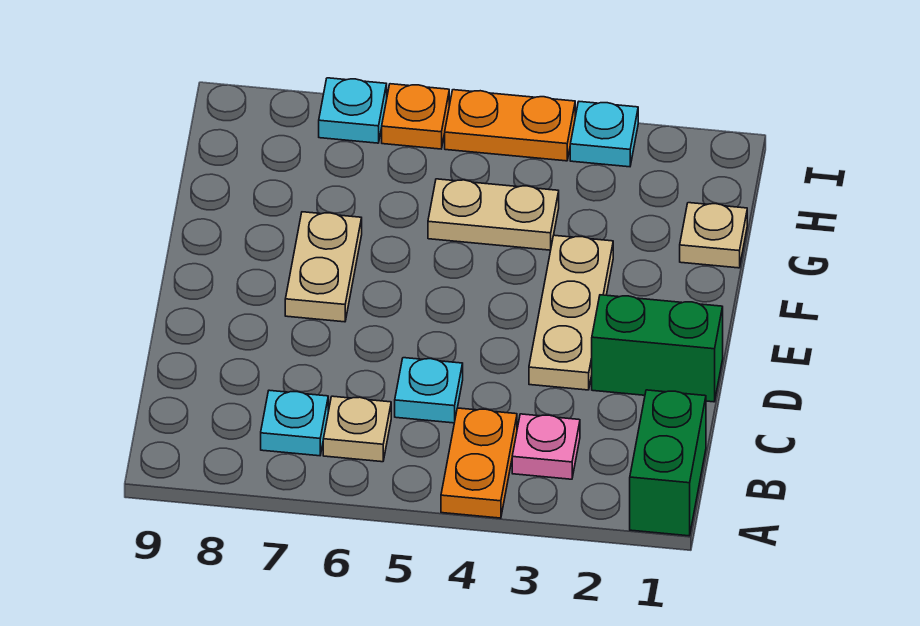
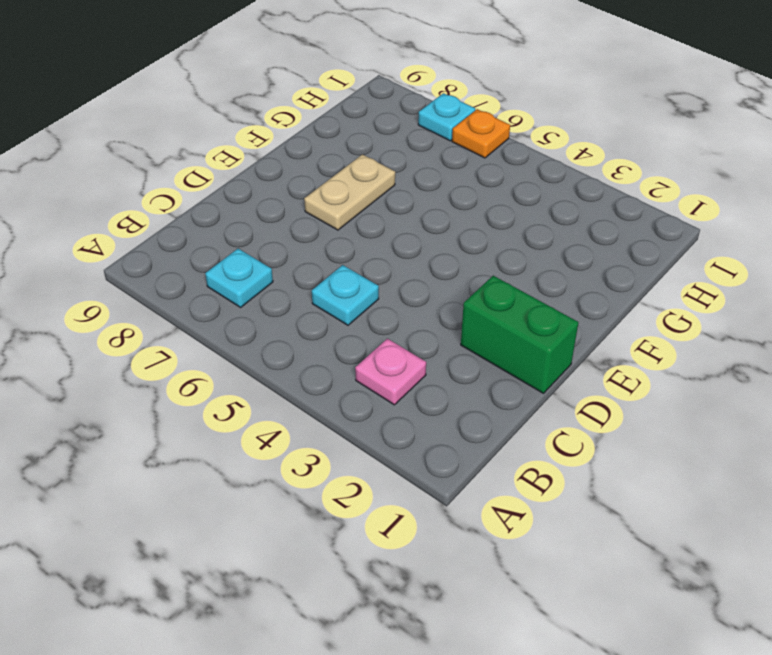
none -> green brick A1:B1 level 1
none -> orange plate A4:B4 level 1
none -> tan plate B6 level 1

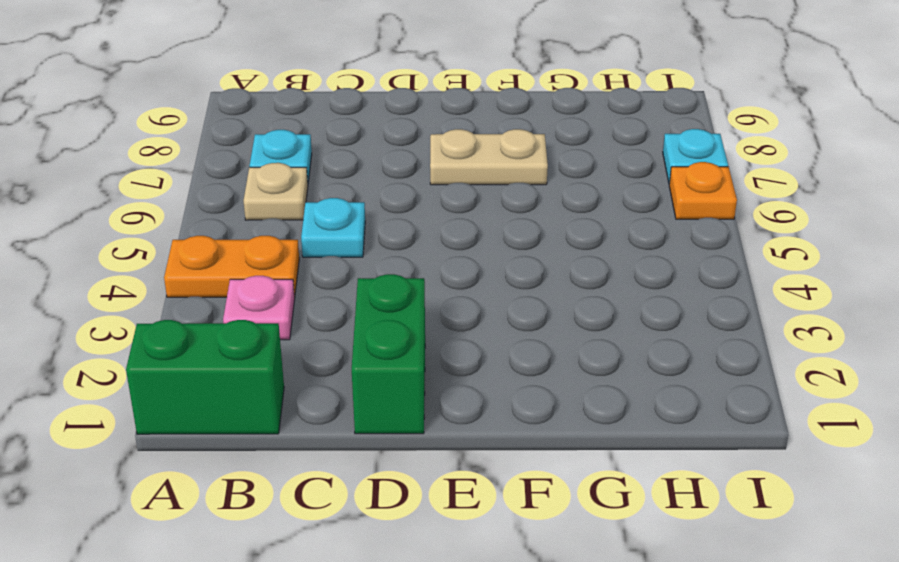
none -> tan plate D3:F3 level 1
none -> tan plate G1 level 1
none -> tan plate G4:G5 level 1

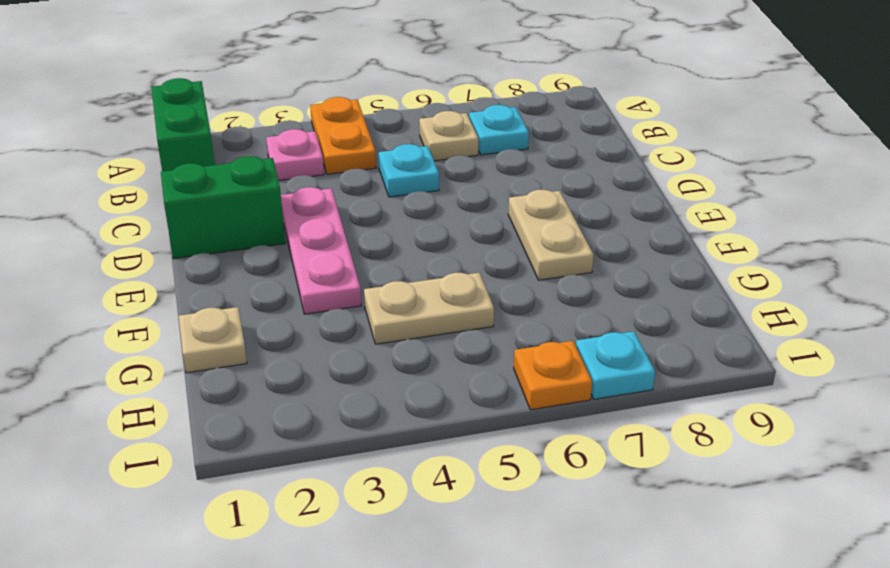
pink plate D3:F3 level 1 -> tan plate D3:F3 level 1
none -> cyan plate I3 level 1
none -> orange plate I4:I5 level 1

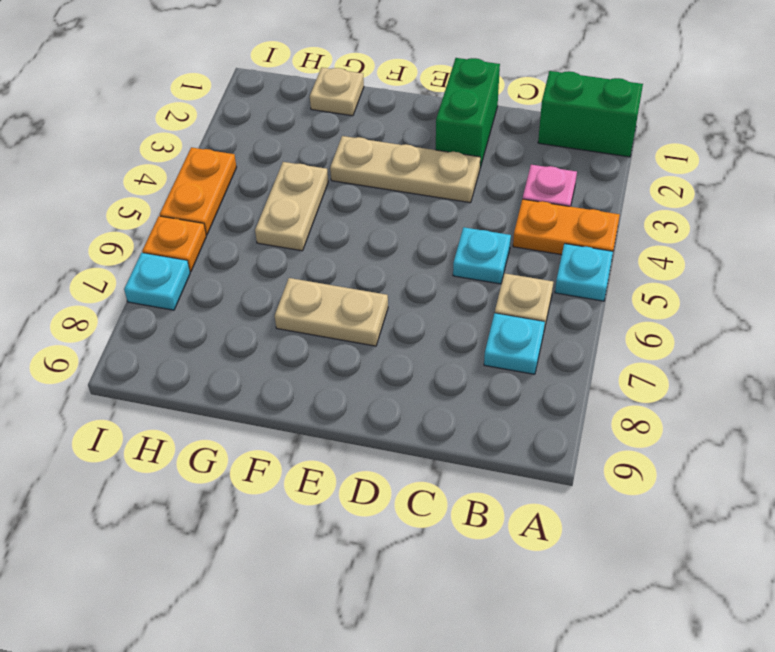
cyan plate A5 level 1 -> cyan plate I3 level 1

